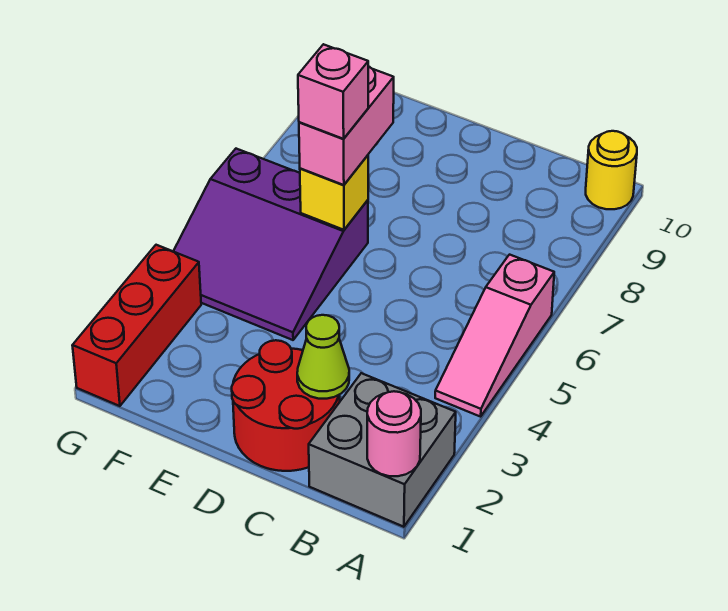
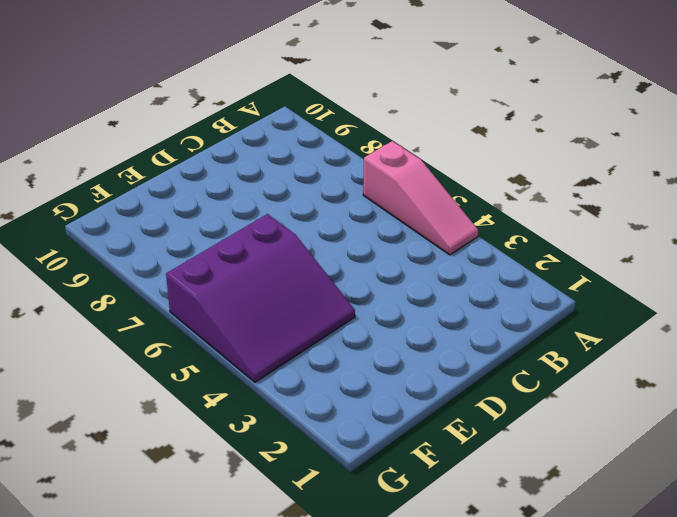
none -> grey brick A1:B2 level 1
none -> yellow round brick A10 level 1

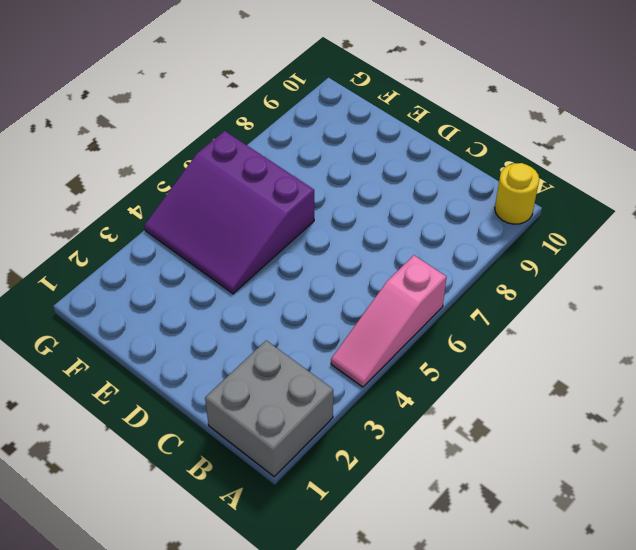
none -> red round brick C1:D2 level 1
none -> red brick G1:G3 level 1

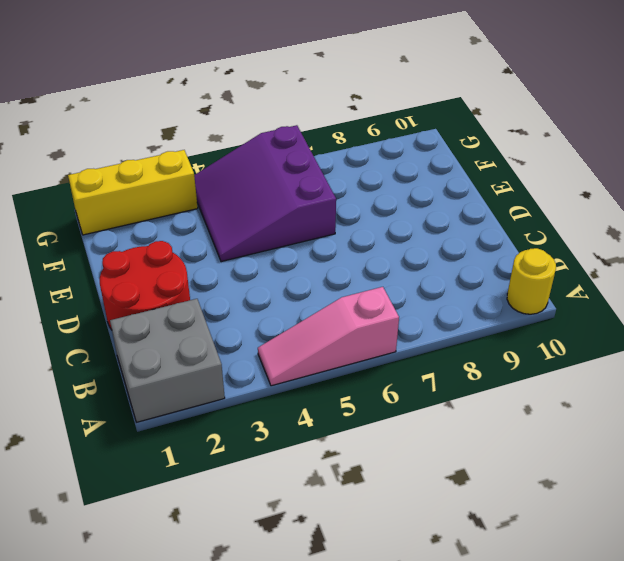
yellow brick G1:G3 level 1 -> red brick G1:G3 level 1
none -> pink round brick A1 level 2
none -> lime cone C2 level 2

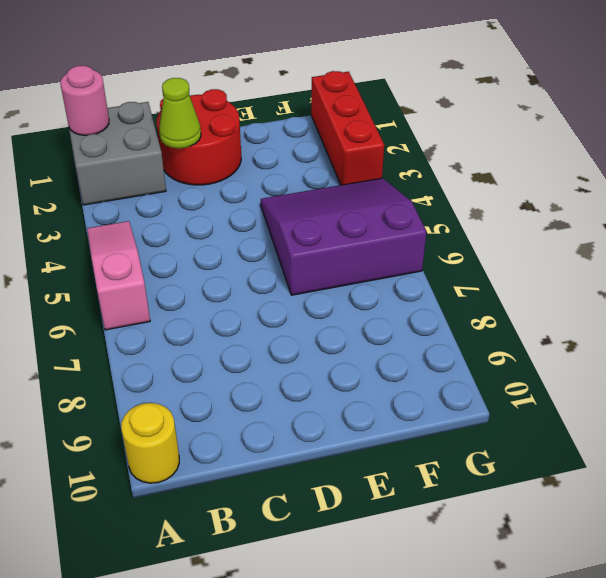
none -> yellow brick E6 level 2
none -> pink brick E6:E7 level 3

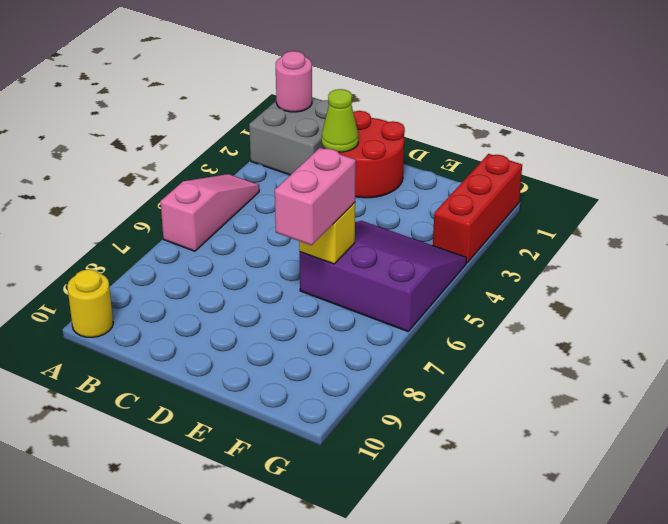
none -> pink brick E6 level 4

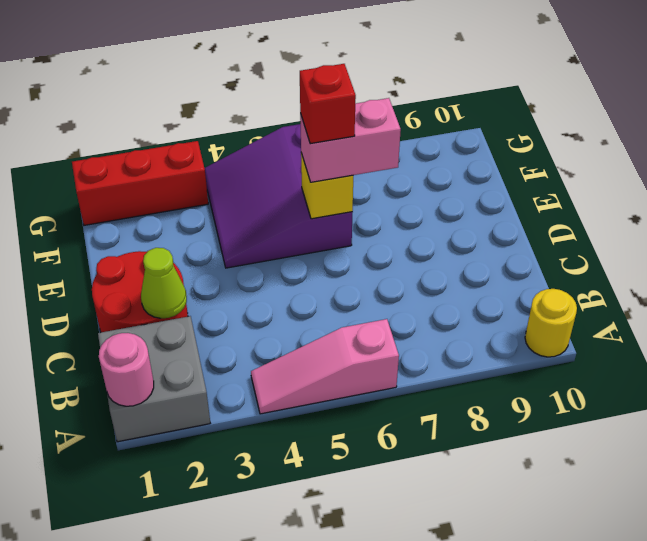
red brick E6 level 4 -> pink brick E6 level 4

